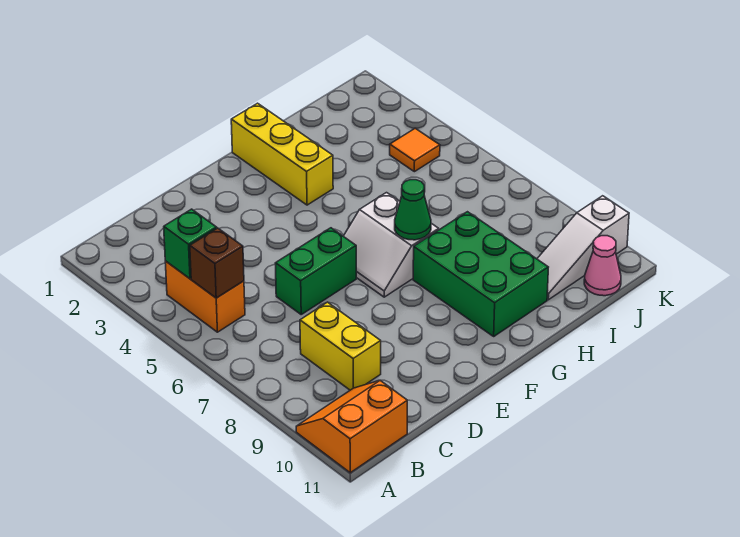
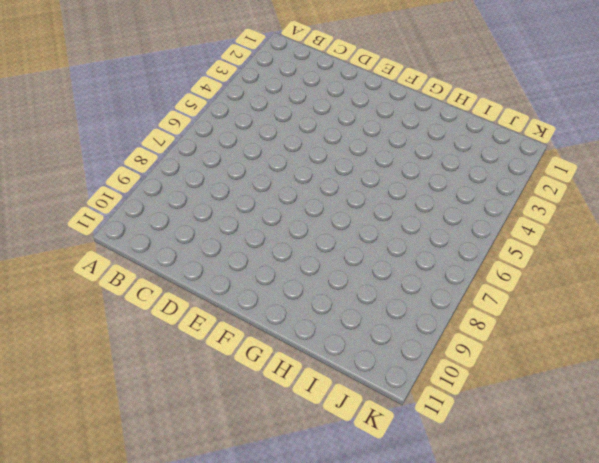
none -> orange slope A10:B11 level 1 top 11
none -> orange brick B4:B5 level 1
none -> yellow brick C8:C9 level 1

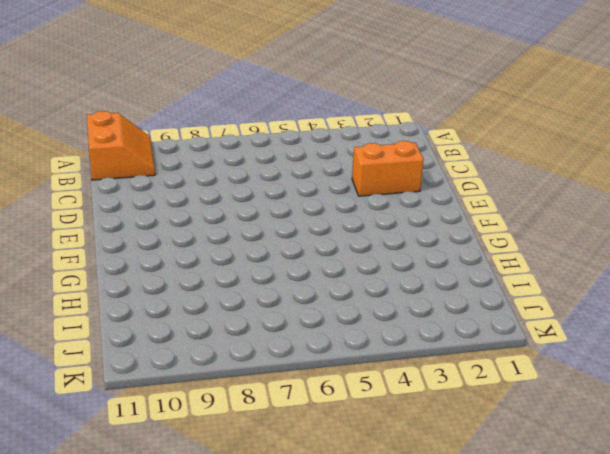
orange brick D2:D3 level 1 -> orange brick B4:B5 level 1
none -> yellow brick C8:C9 level 1
none -> green brick D6:E6 level 1
none -> white slope F6:G7 level 1 top G

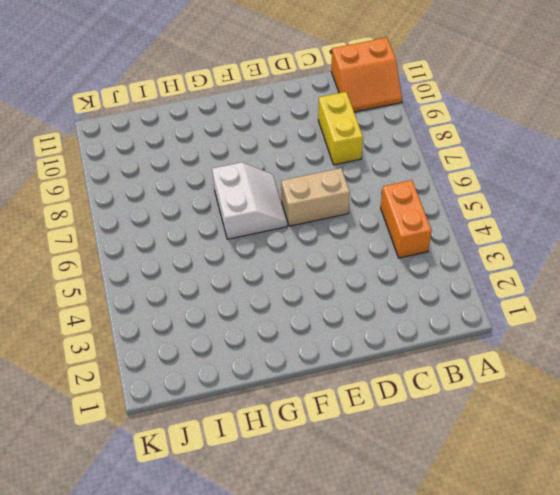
tan brick D6:E6 level 1 -> green brick D6:E6 level 1
none -> yellow brick G1:G3 level 1
none -> green brick G8:H10 level 1
none -> white slope I10:K10 level 1 top K

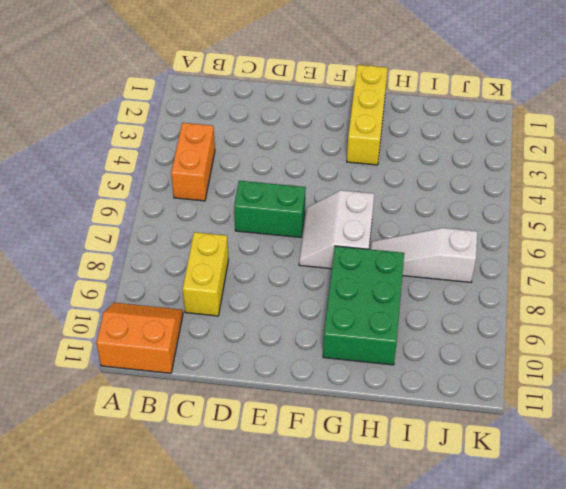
white slope H7:J7 level 1 top J -> white slope I10:K10 level 1 top K
none -> orange tile J4 level 1
none -> pink cone J11 level 1
none -> green brick B4 level 2

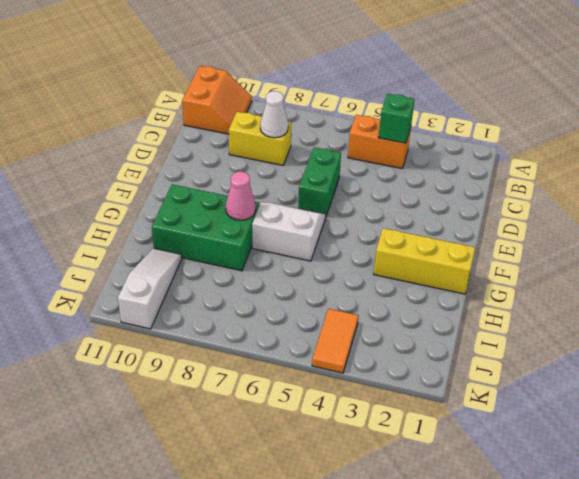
white cone C8 level 2 -> none
pink cone G8 level 2 -> pink cone J11 level 1
orange tile J4:K4 level 1 -> orange tile J4 level 1
none -> brown brick B5 level 2
none -> green cone G7 level 2

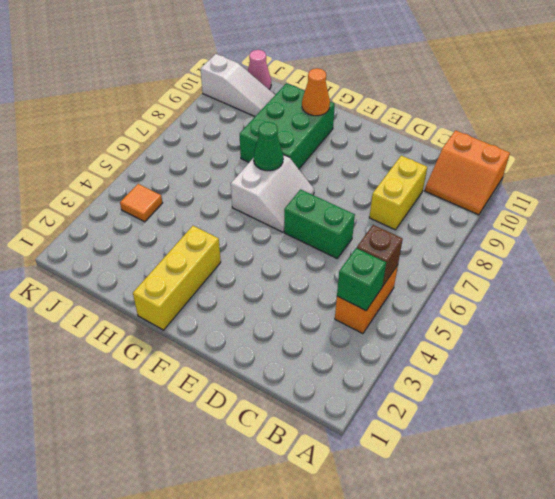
orange cone G10 level 2 -> none

